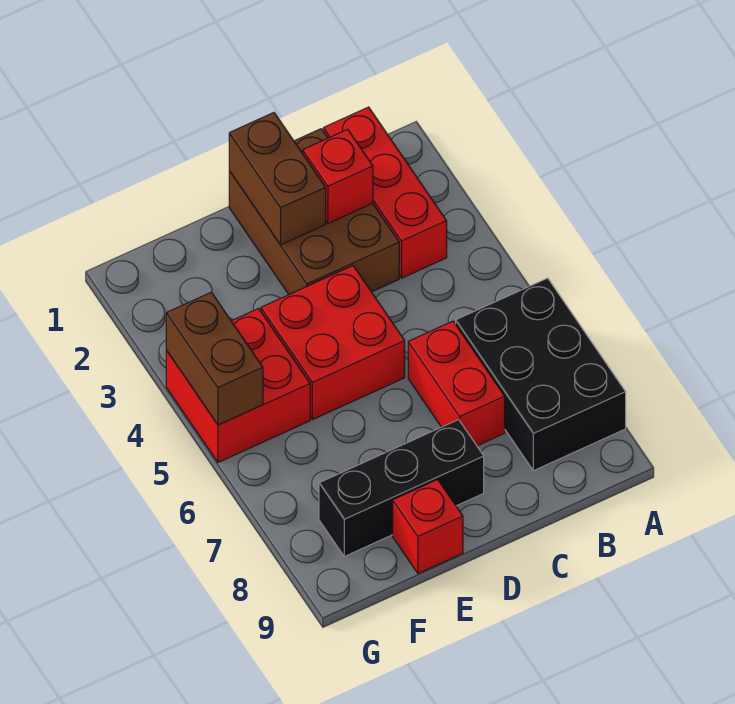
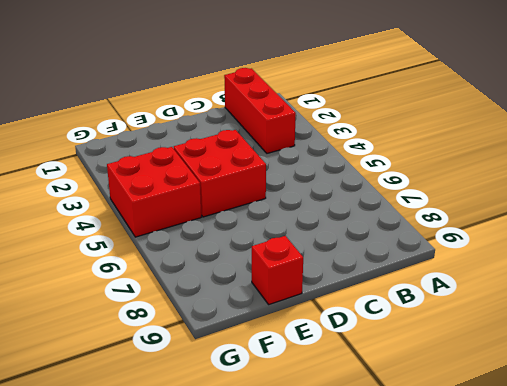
none -> black brick A6:B8 level 1
none -> brown brick C1:D3 level 1

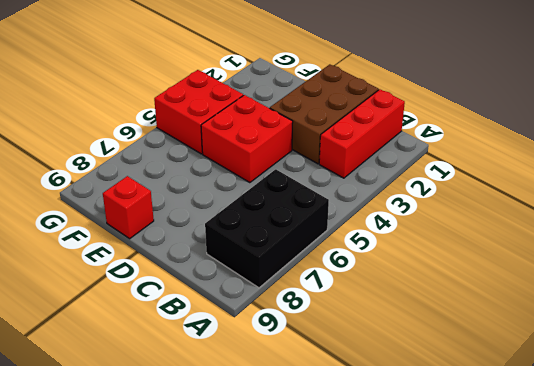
none -> red brick C6:C7 level 1
none -> black brick D8:F8 level 1

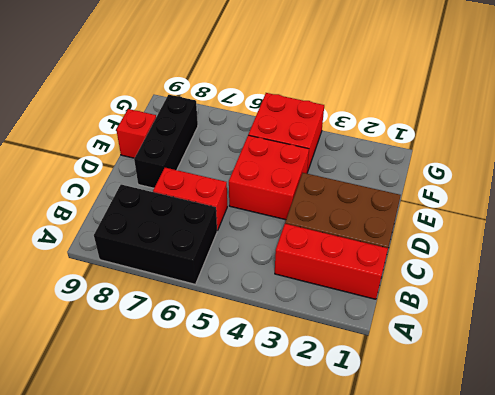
none -> red brick C2 level 2
none -> brown brick D1:D2 level 2

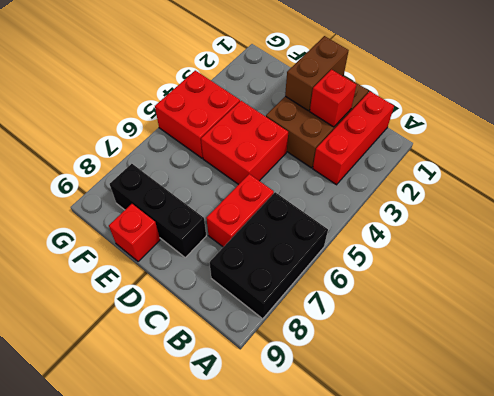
none -> brown brick G4:G5 level 2

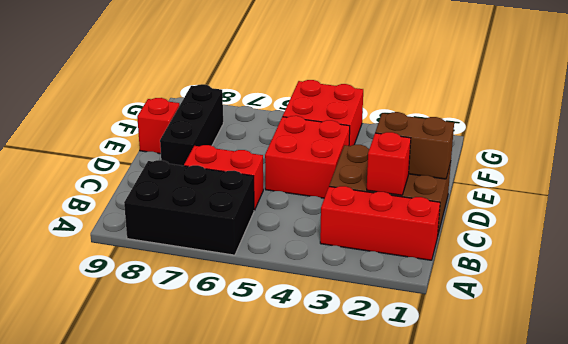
none -> brown brick G4:G5 level 2

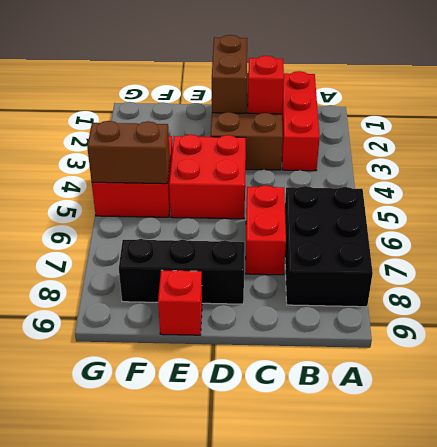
brown brick F5:G5 level 2 -> brown brick G4:G5 level 2

